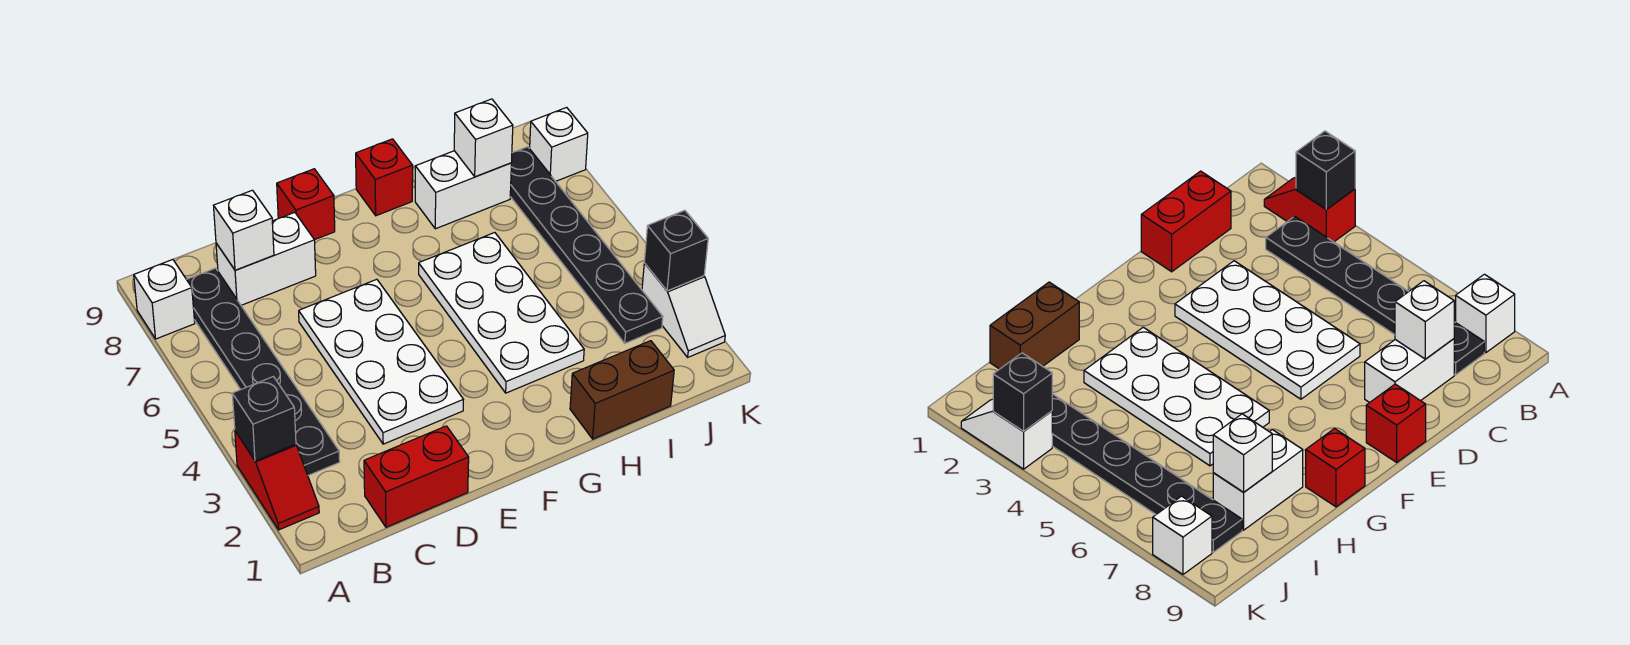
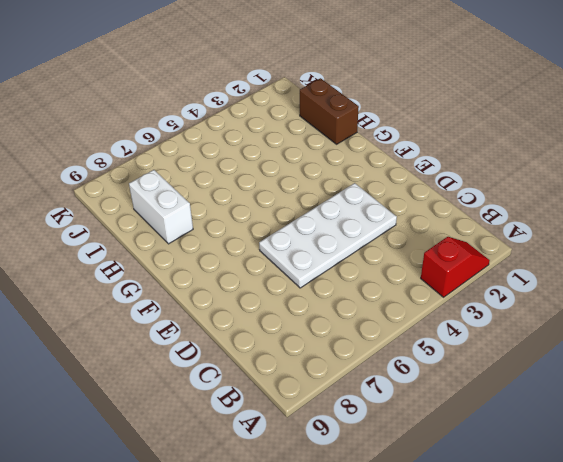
none -> white brick A8 level 1
none -> black plate B3:B8 level 1
none -> red brick C1:D1 level 1

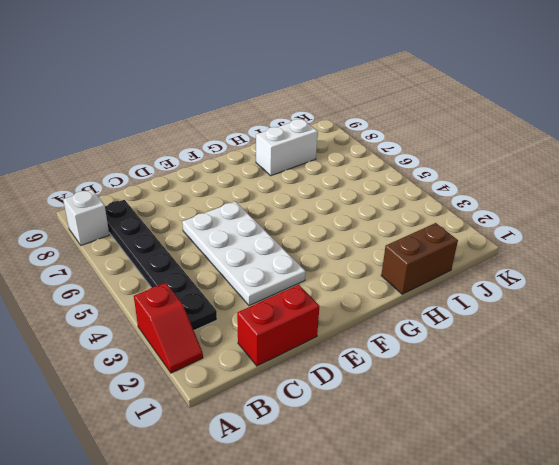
none -> white brick C8:D8 level 1
none -> red brick E9 level 1
none -> white plate G3:H6 level 1

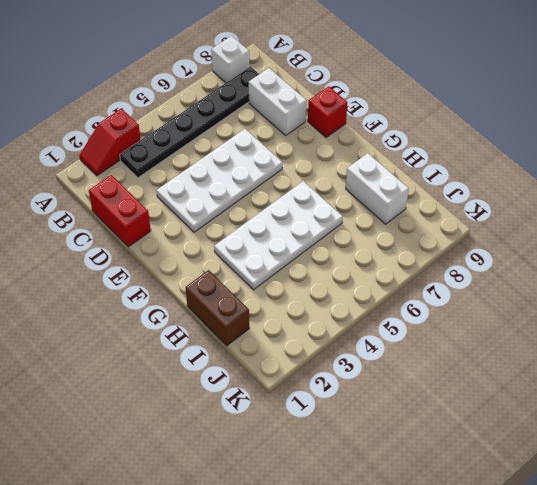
none -> red brick G9 level 1
none -> black plate J3:J8 level 1
none -> white slope K2:K3 level 1 top 3

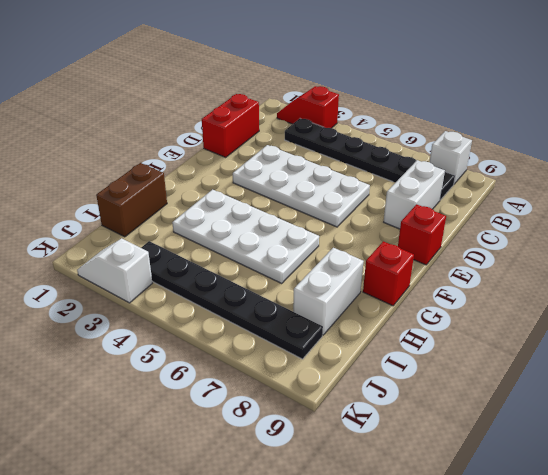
none -> white brick K8 level 1
none -> black brick A3 level 2
none -> white brick C8 level 2

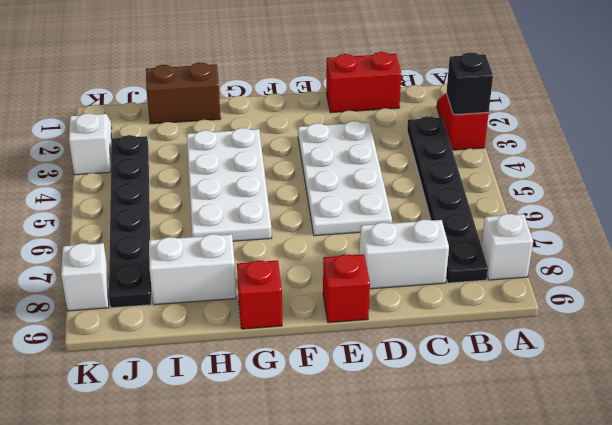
none -> white brick C8 level 2
none -> white brick I8 level 2
none -> black brick K3 level 2

